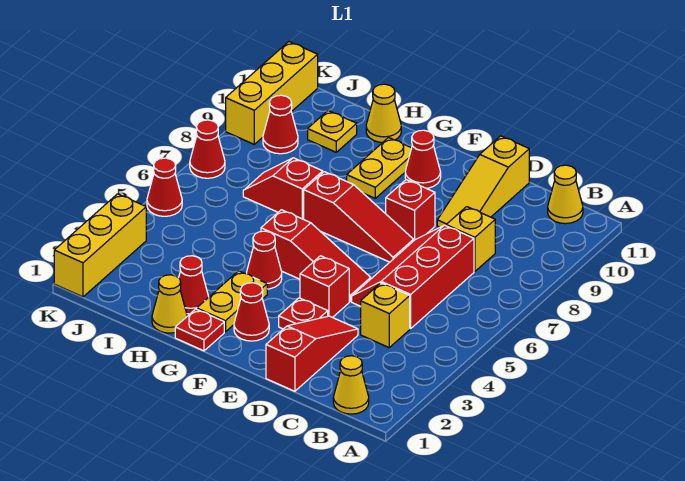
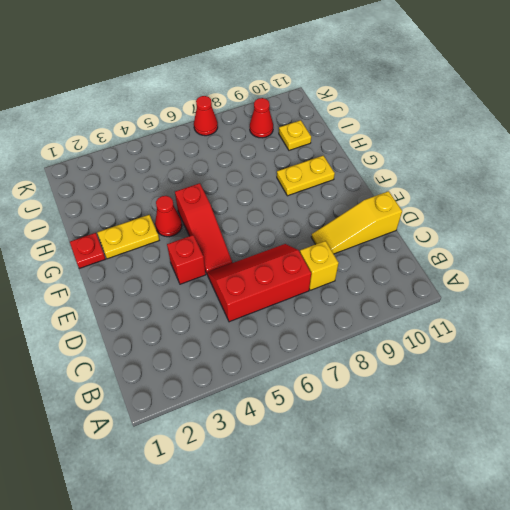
none -> yellow cone B1 level 1
none -> yellow cone B11 level 1
none -> yellow brick C4 level 1

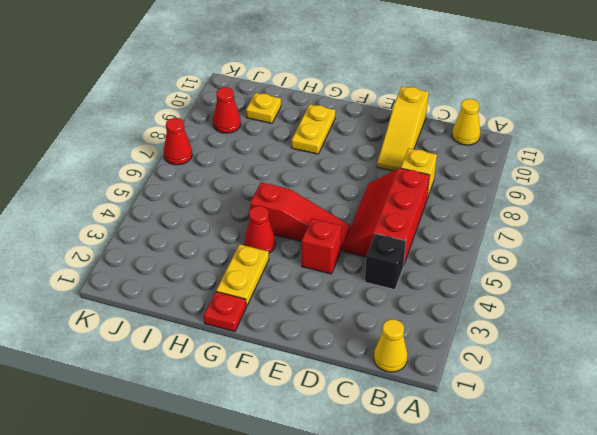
black brick C4 level 1 -> yellow brick C4 level 1
none -> red slope D1:D3 level 1 top 1
none -> red plate E3 level 1
none -> red slope E7:G7 level 1 top G

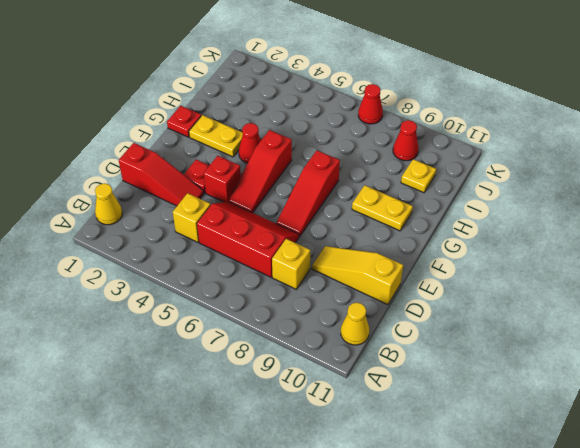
none -> red brick E8 level 1
none -> red cone F2 level 1
none -> red cone F10 level 1

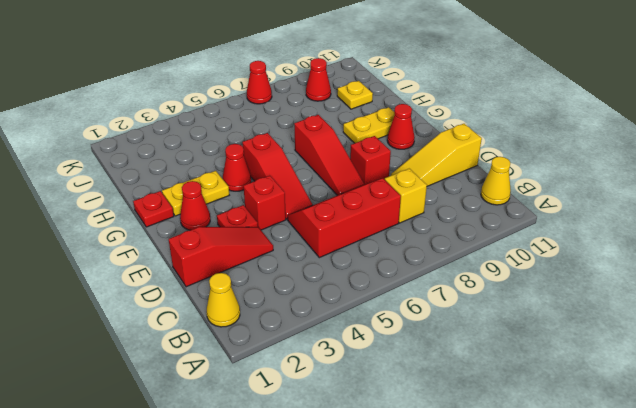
none -> yellow brick C4 level 1
none -> yellow cone H1 level 1
none -> red cone H2 level 1

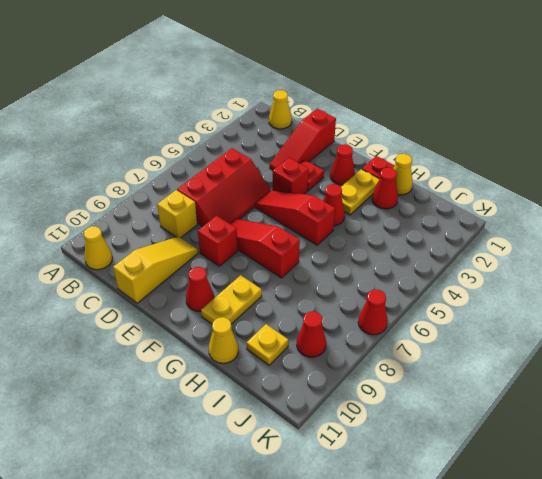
none -> yellow brick C4 level 1
none -> red slope H7:I7 level 1 top H
none -> yellow brick K1:K3 level 1

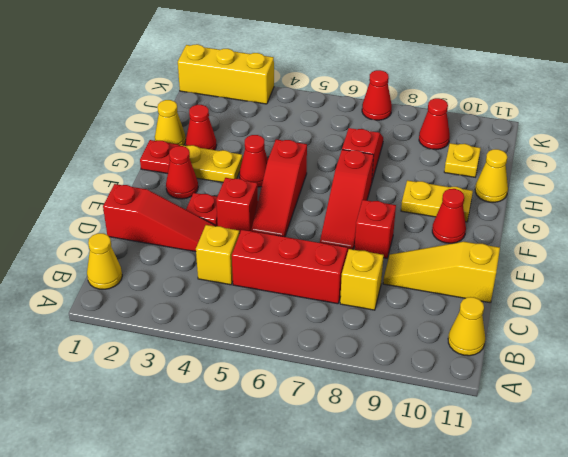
none -> red cone K5 level 1
none -> yellow brick K9:K11 level 1

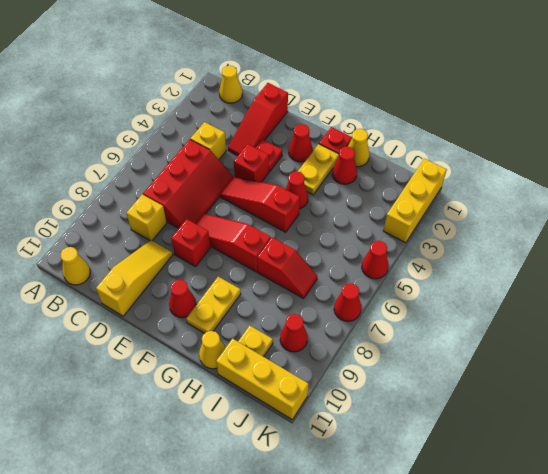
yellow brick I11:K11 level 1 -> yellow brick K9:K11 level 1

